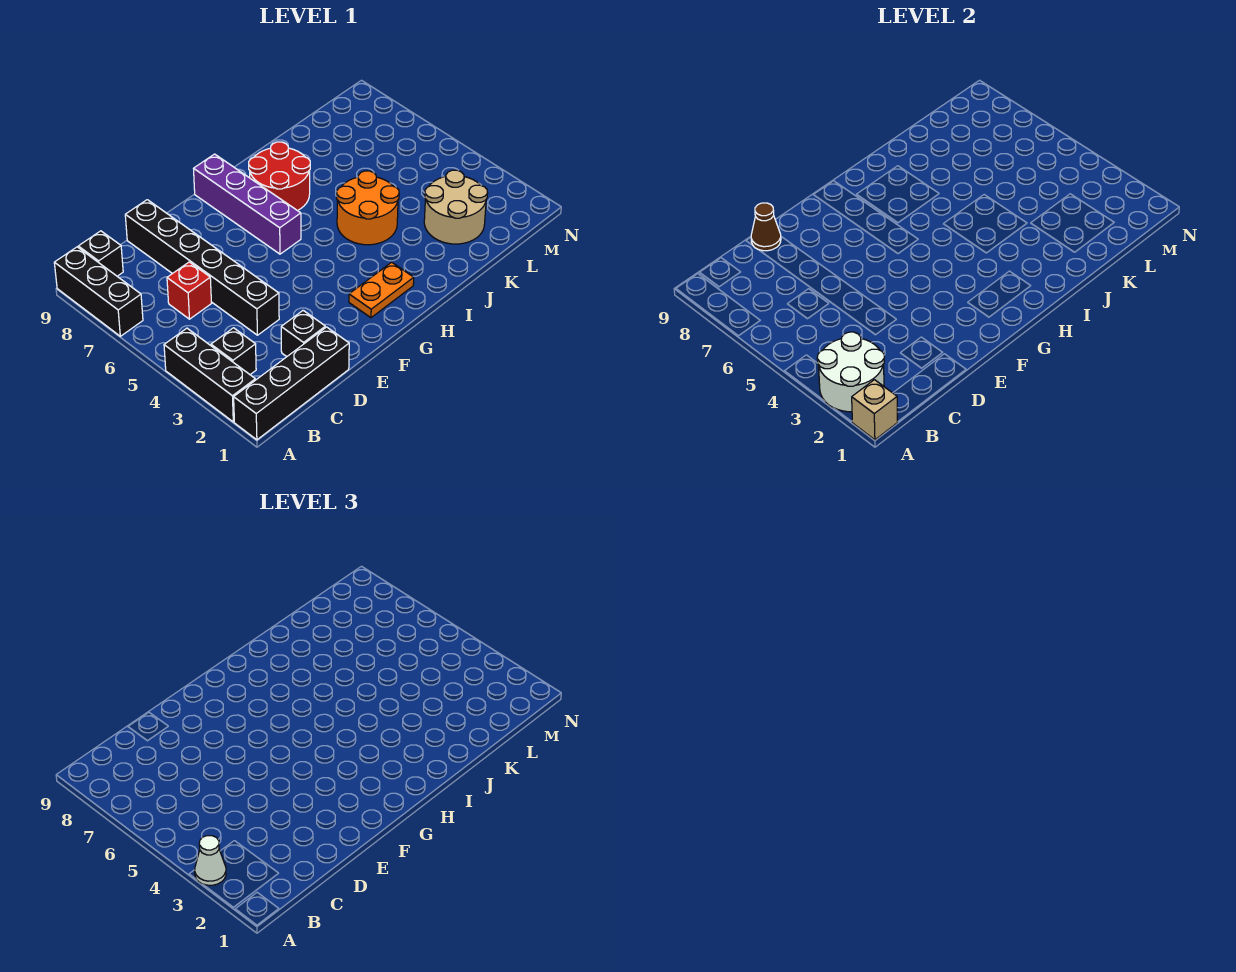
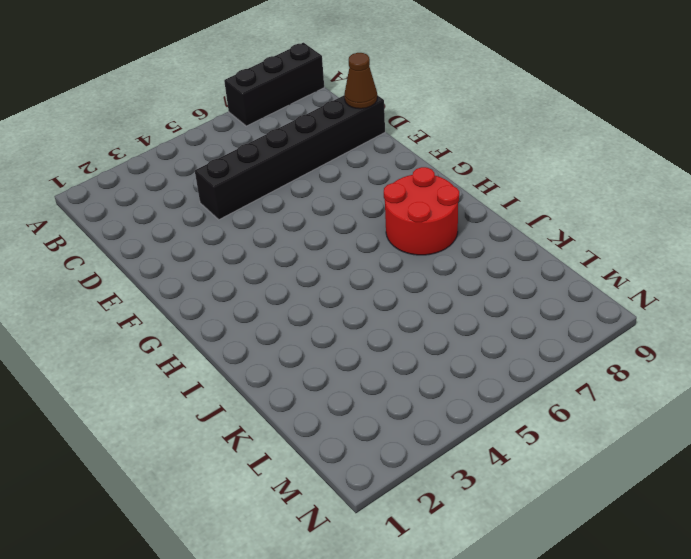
none -> black brick A1:D1 level 1
none -> black brick A2:A4 level 1
none -> black brick B3 level 1

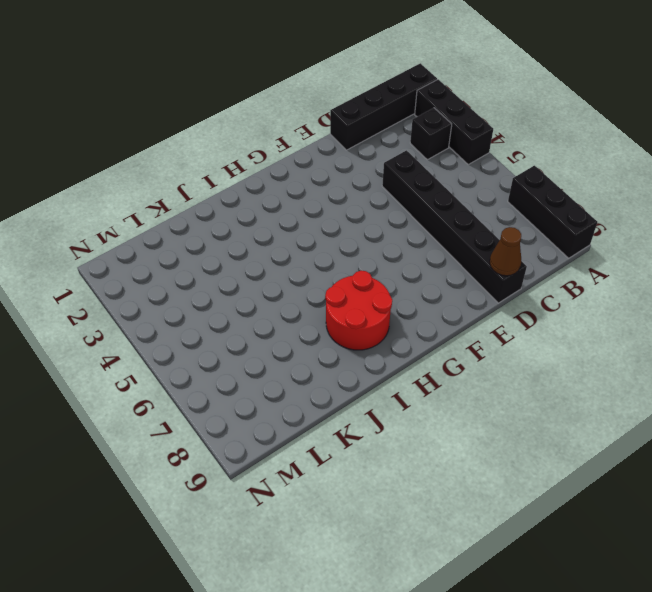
none -> black brick B9 level 1
none -> red brick C6 level 1
none -> black brick D2 level 1

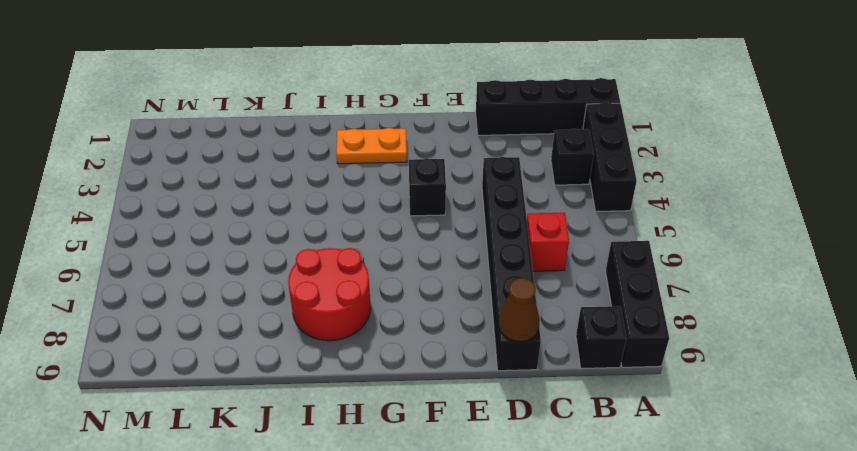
black brick F4 level 1 -> black brick D2 level 1
none -> purple brick G6:G9 level 1
none -> orange round brick I4:J5 level 1
none -> tan round brick K2:L3 level 1

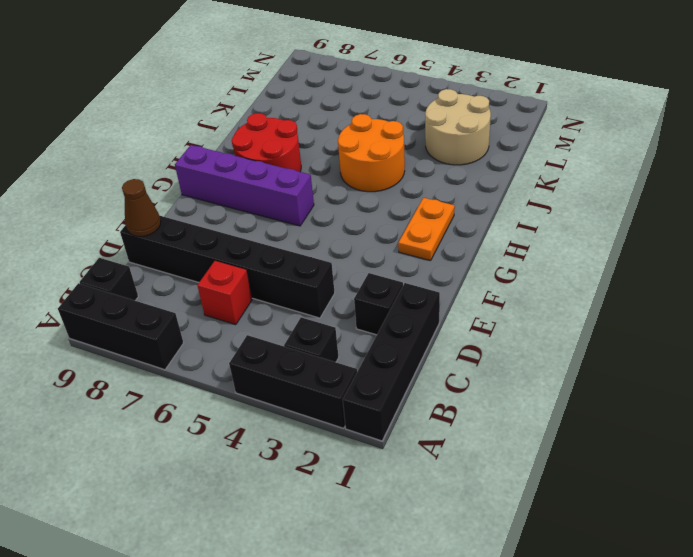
none -> tan brick A1 level 2
none -> white round brick A2:B3 level 2
none -> white cone A3 level 3

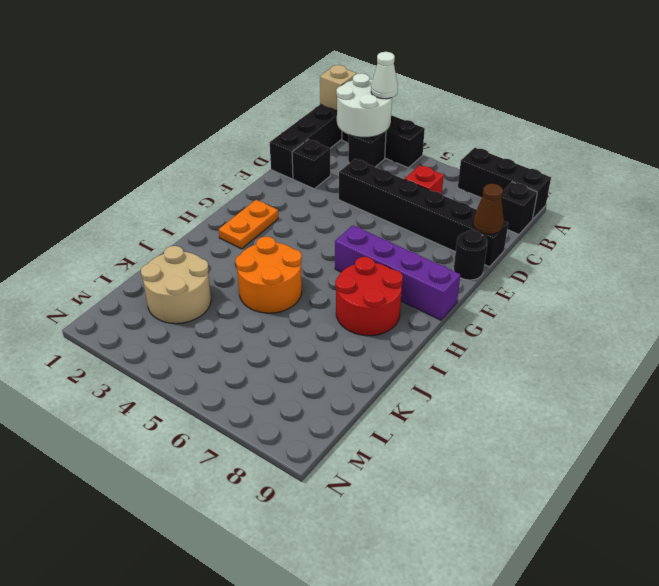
black round brick E9 level 1 -> none

